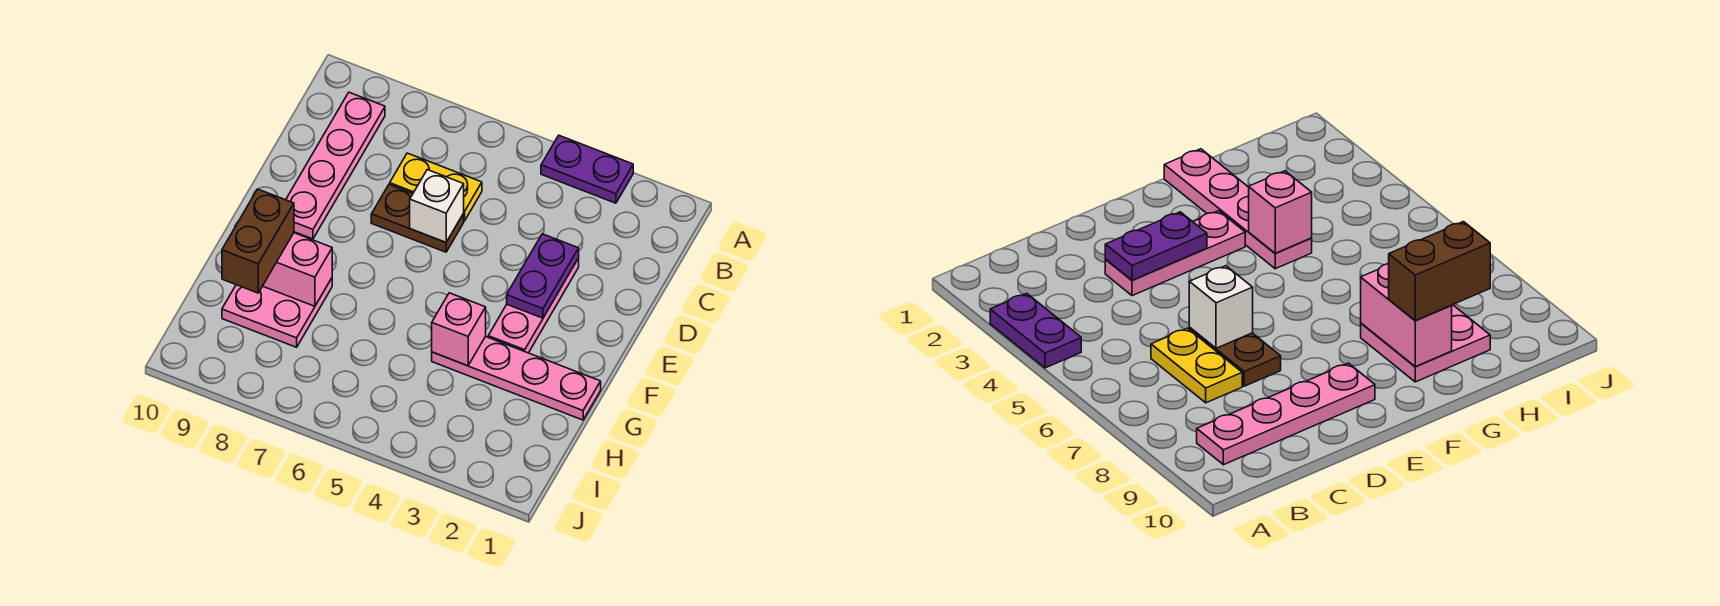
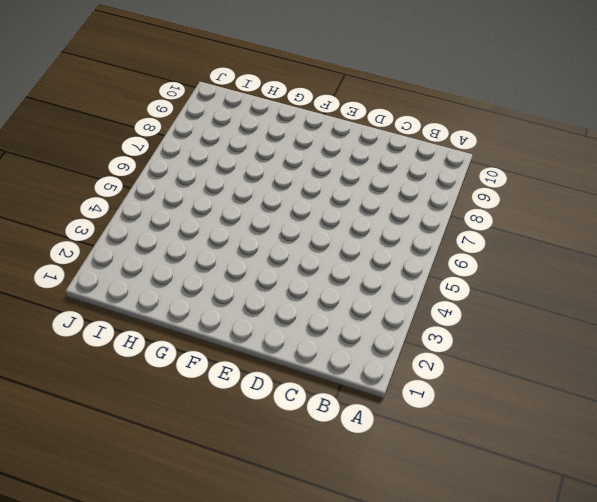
none -> purple plate A3:A4 level 1
none -> pink plate B9:E9 level 1
none -> yellow plate C6:C7 level 1

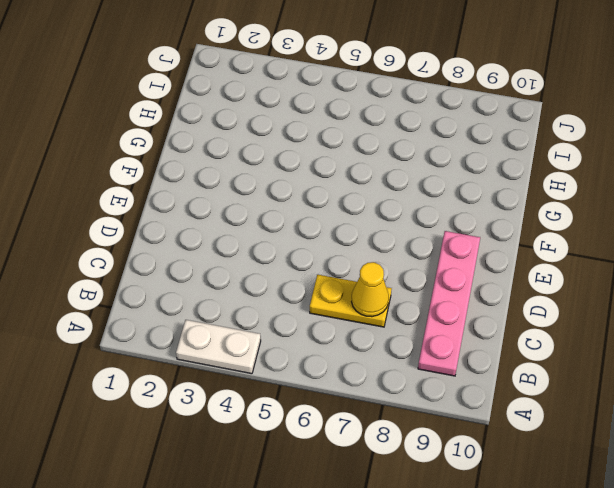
white plate A3:A4 level 1 -> purple plate A3:A4 level 1
yellow cone C7 level 2 -> none
none -> pink plate D3:F3 level 1
none -> brown plate D6:D7 level 1
none -> pink plate G1:G4 level 1

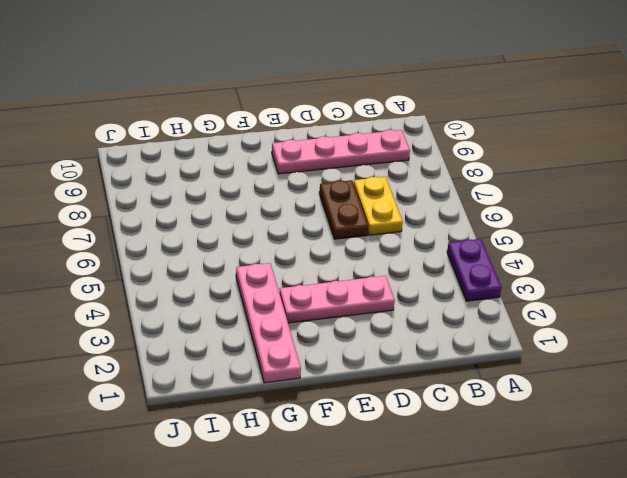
none -> pink plate G8:H9 level 1
none -> purple plate D3:E3 level 2
none -> white brick D6 level 2

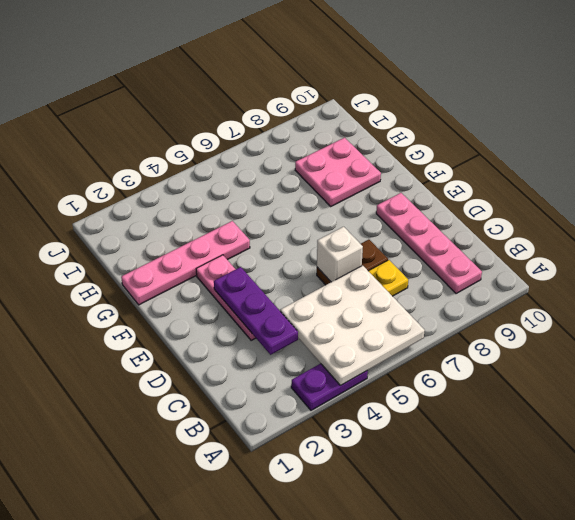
white plate A4:C6 level 2 -> none
purple plate C3:E3 level 2 -> purple plate D3:E3 level 2
none -> pink brick G4 level 2
none -> pink brick G8:G9 level 2
none -> brown brick G9:H9 level 3

